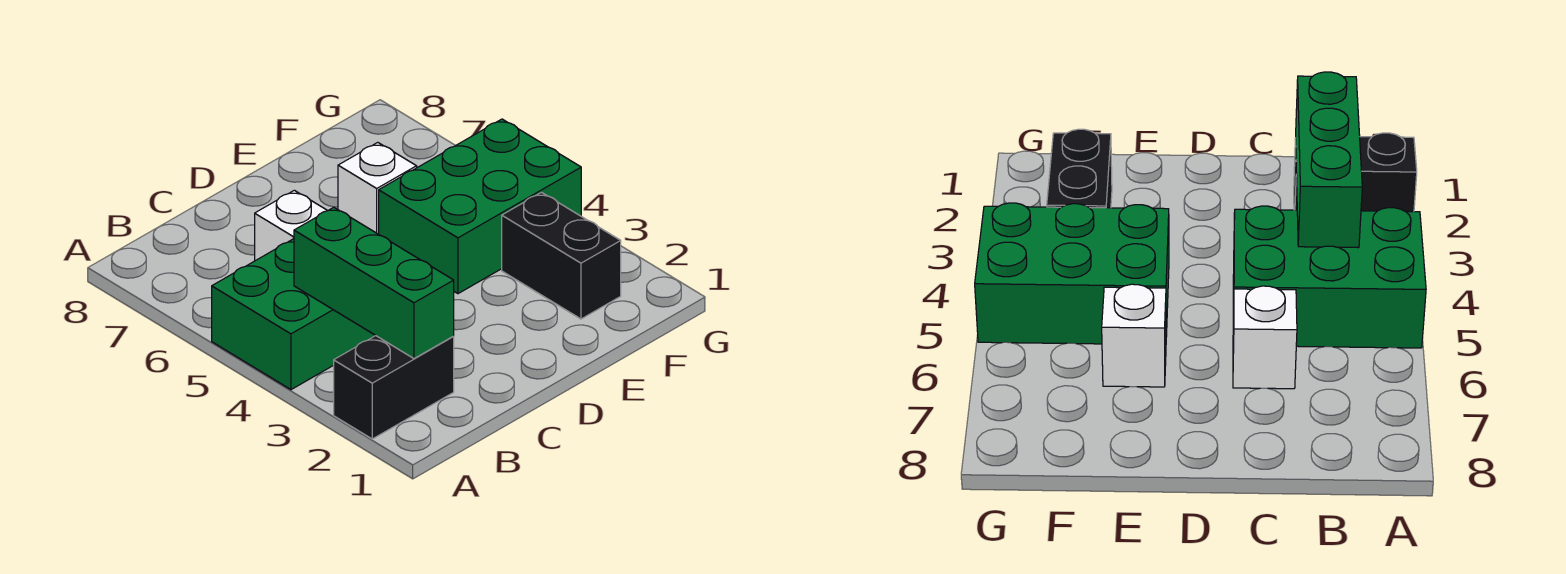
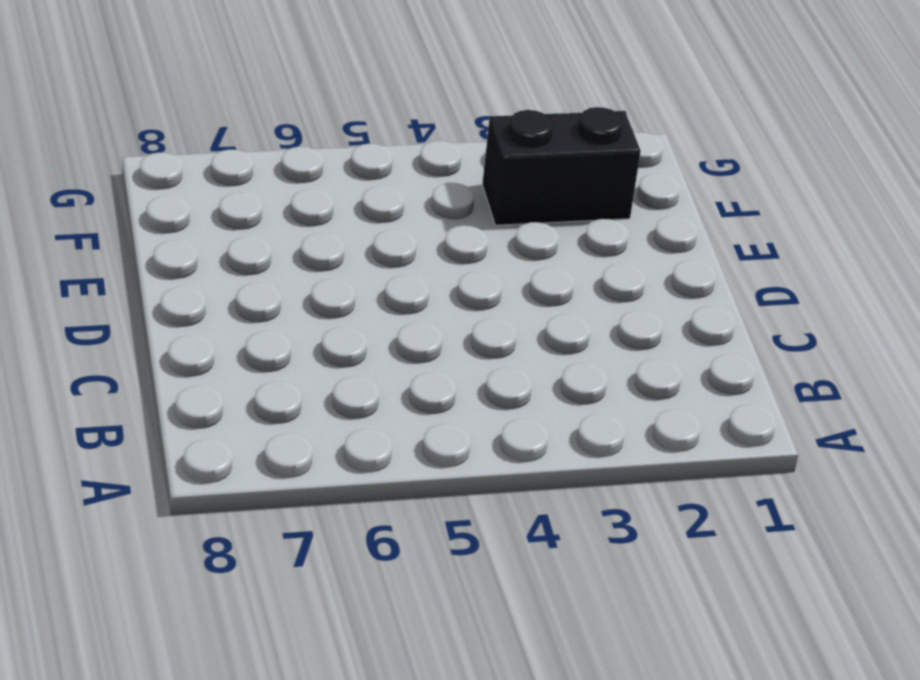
none -> black brick A2:B2 level 1
none -> green brick A4:C5 level 1

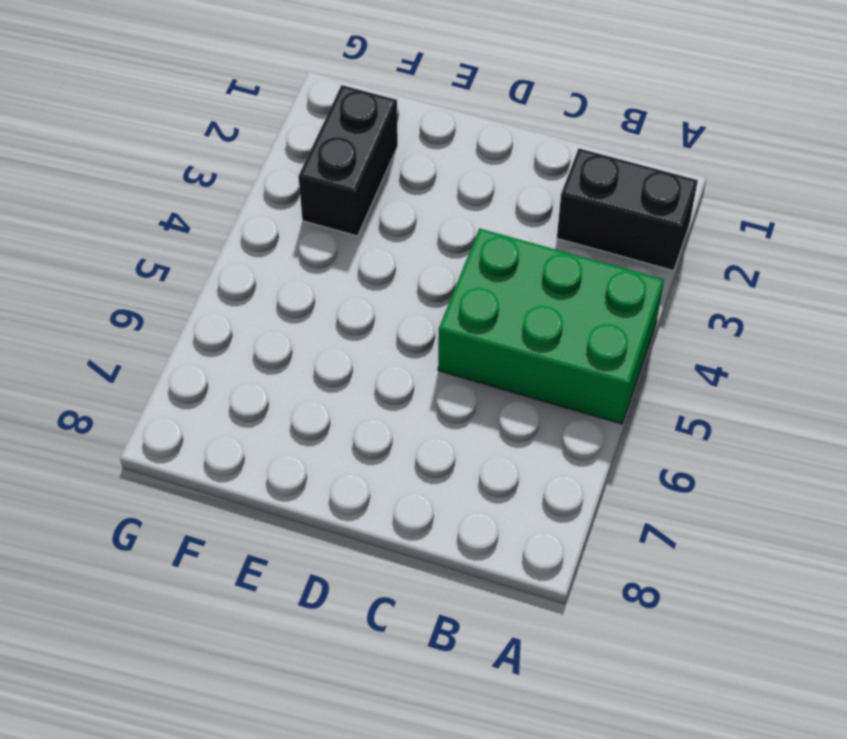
none -> white brick C6 level 1
none -> green brick E4:G5 level 1

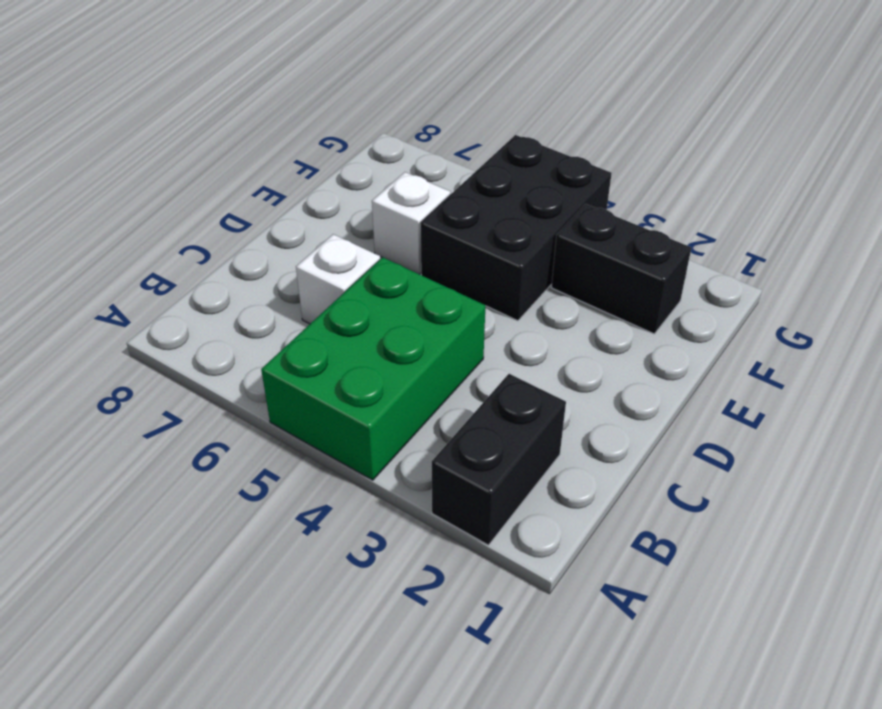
black brick E4:G5 level 1 -> green brick E4:G5 level 1
none -> green brick B2:B4 level 2

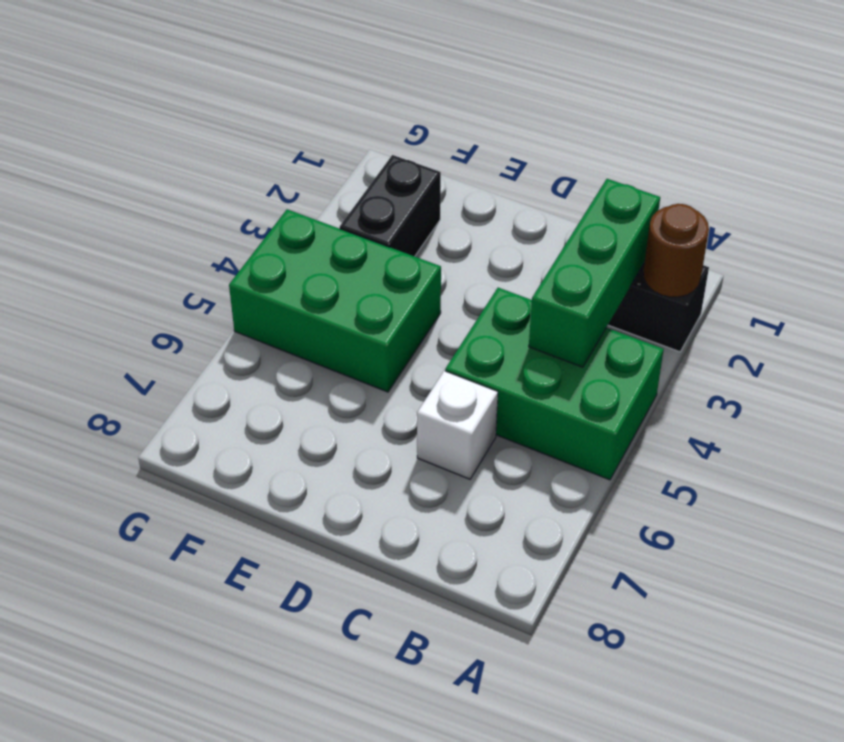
brown round brick A2 level 2 -> none
none -> white brick E6 level 1

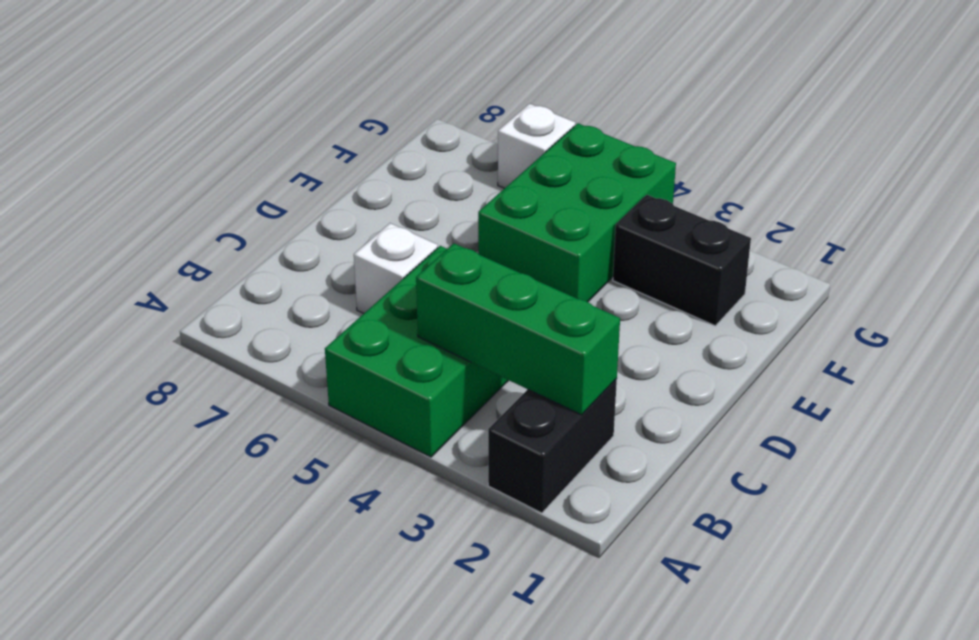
white brick G6 level 1 -> white brick E6 level 1

